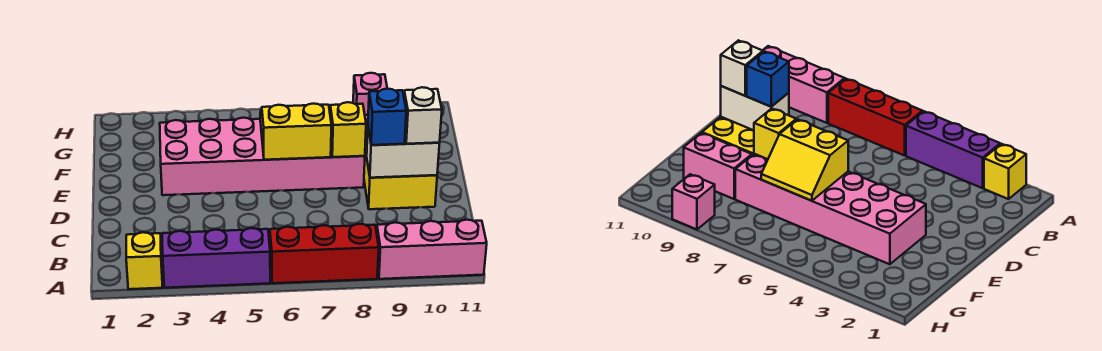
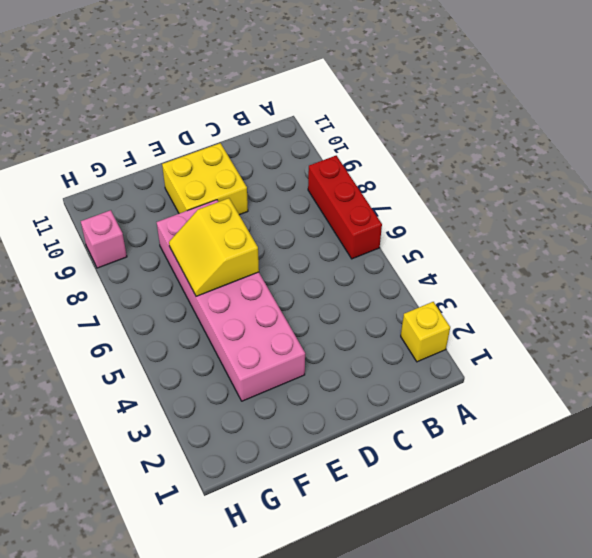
none -> purple brick A3:A5 level 1
none -> pink brick A9:A11 level 1
none -> pink brick F9:F10 level 1

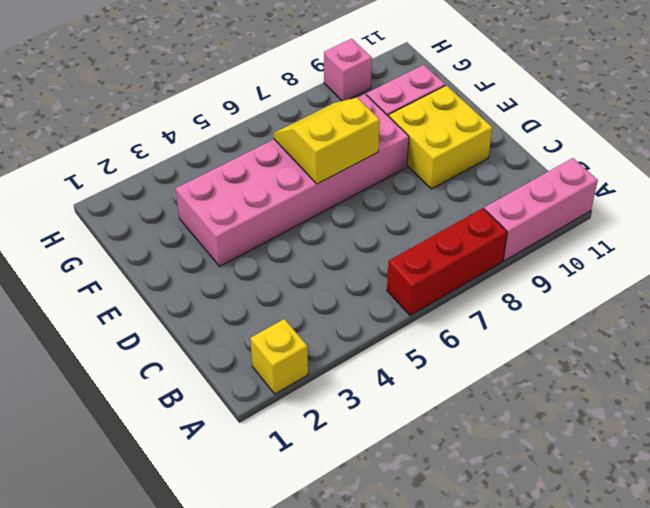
none -> purple brick A3:A5 level 1
none -> white brick D9:D10 level 2
none -> yellow brick E8 level 2

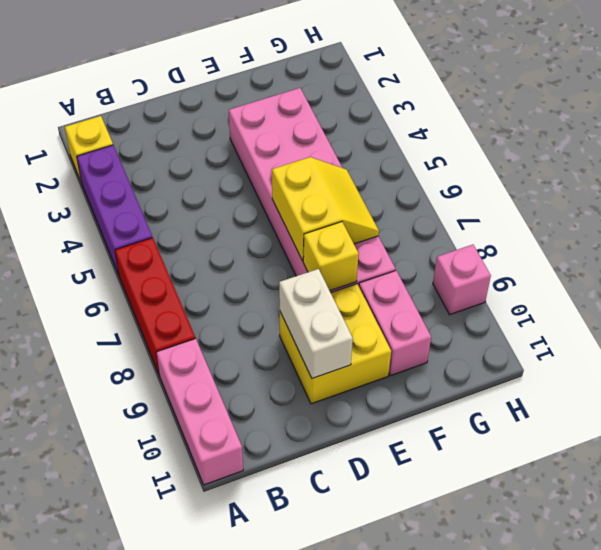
none -> blue brick D9 level 3
none -> white brick D10 level 3

